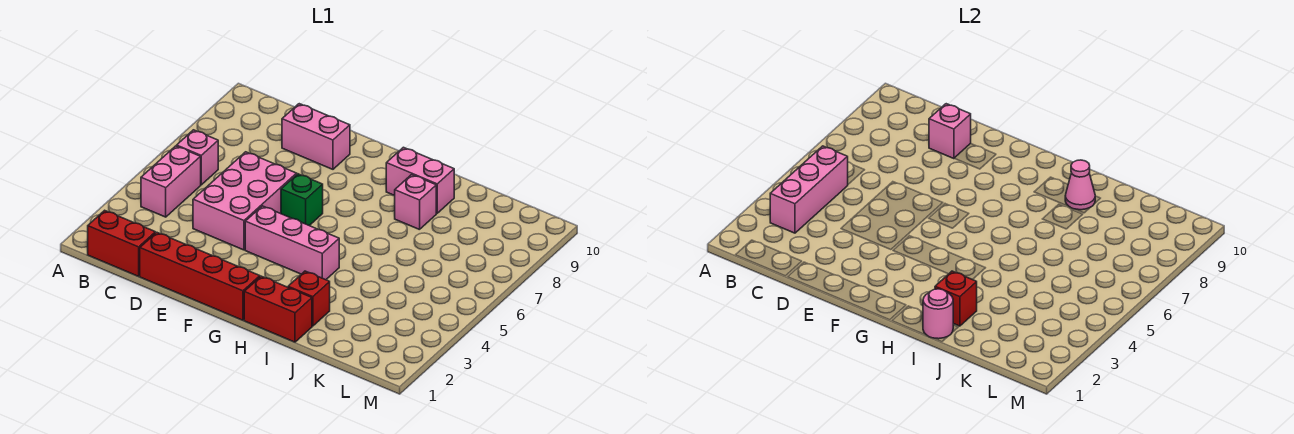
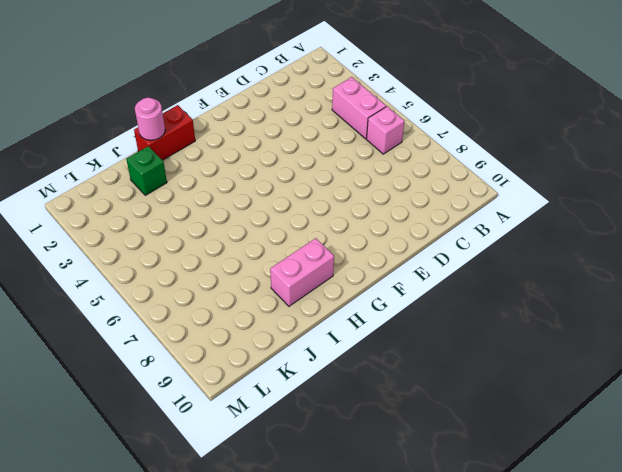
green brick J2 level 1 -> green brick F6 level 1
none -> red brick B1:C1 level 1
none -> red brick D1:G1 level 1
none -> pink brick D4:E6 level 1

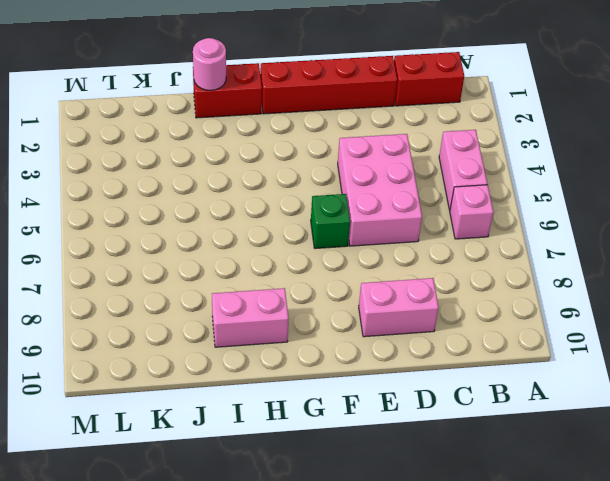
none -> pink brick F4:H4 level 1
none -> red brick I2 level 1
none -> pink brick I8 level 1

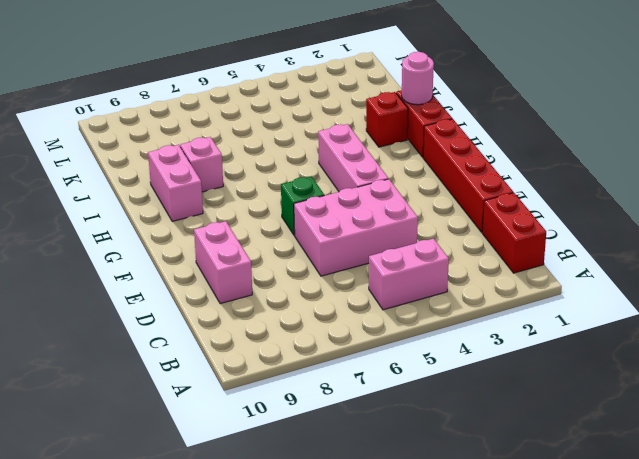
none -> pink brick B6 level 1
none -> pink brick B3:B5 level 2
none -> pink brick D9 level 2

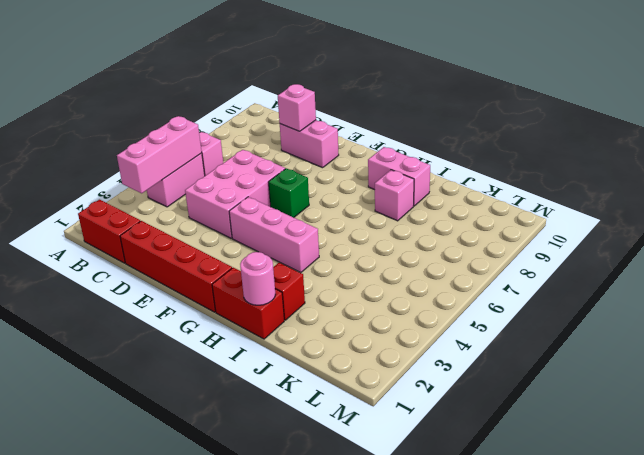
none -> red brick I2 level 2
none -> pink cone I9 level 2

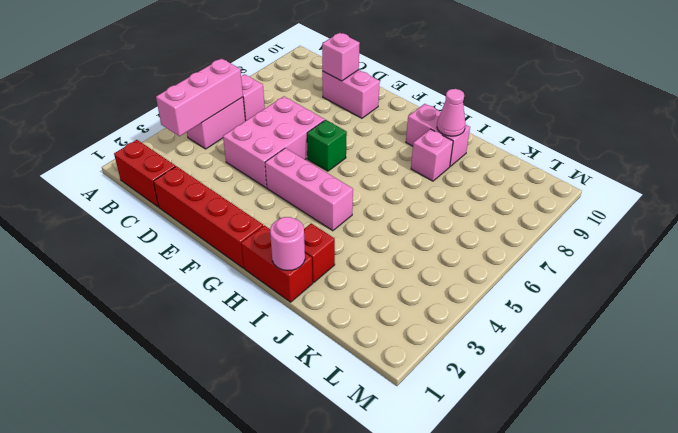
none -> red brick I2 level 2

